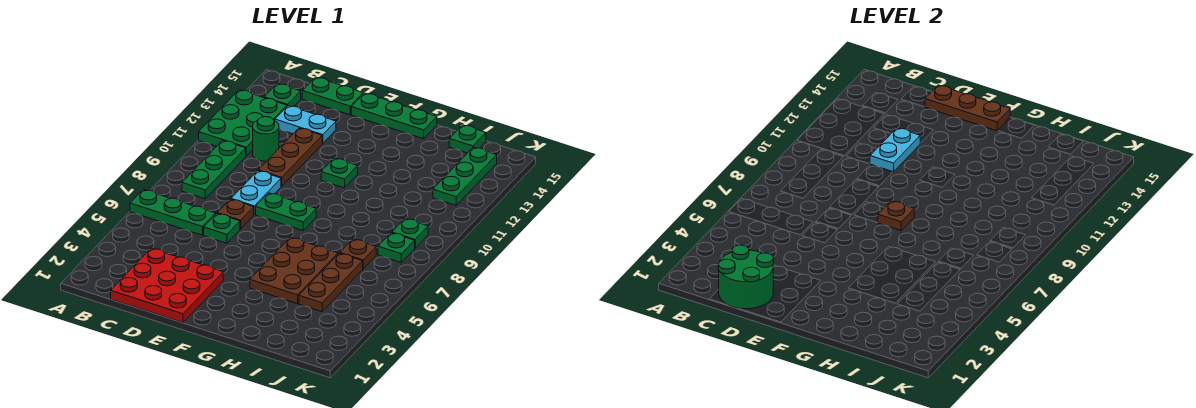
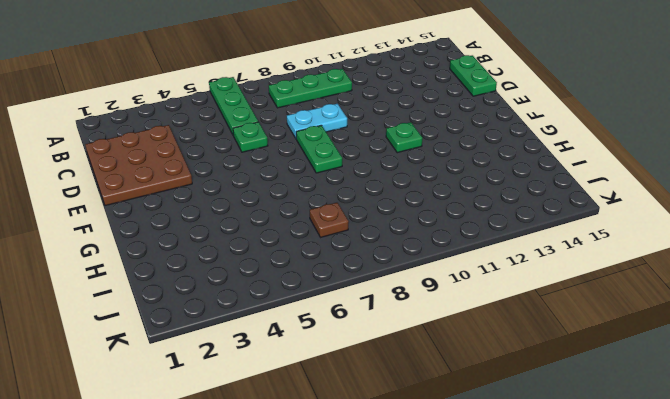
brown plate C1:E3 level 1 -> red plate C1:E3 level 1
none -> green plate A11:B13 level 1
none -> green plate B14 level 1
none -> green round brick C11 level 1

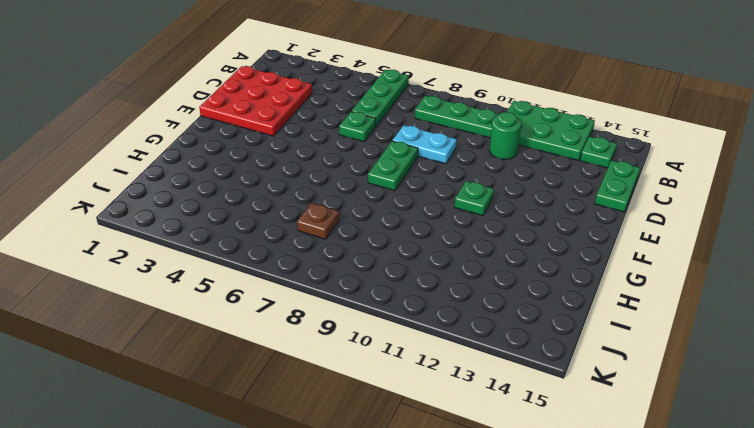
none -> cyan plate C13:D13 level 1
none -> brown plate D7 level 1
none -> brown plate D10:D12 level 1

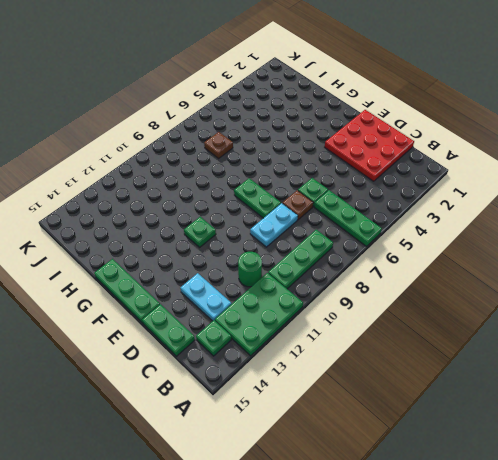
none -> brown plate D10:D12 level 1
none -> brown plate G4:H6 level 1
none -> brown plate I4:I6 level 1

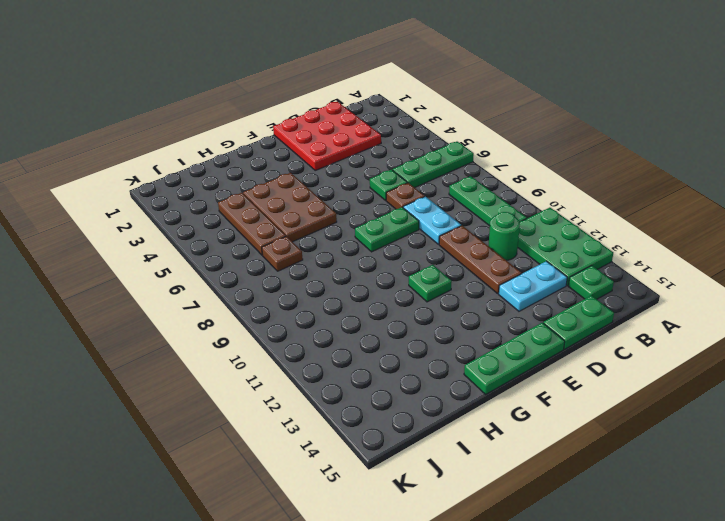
none -> green plate I15 level 1
none -> green plate J8 level 1
none -> green plate J9 level 1

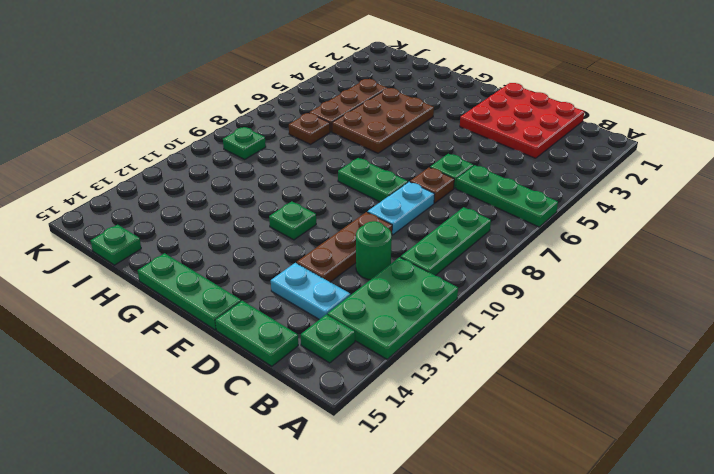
none -> green plate J8 level 1
none -> green plate J12:J14 level 1
none -> green round brick C1:D2 level 2

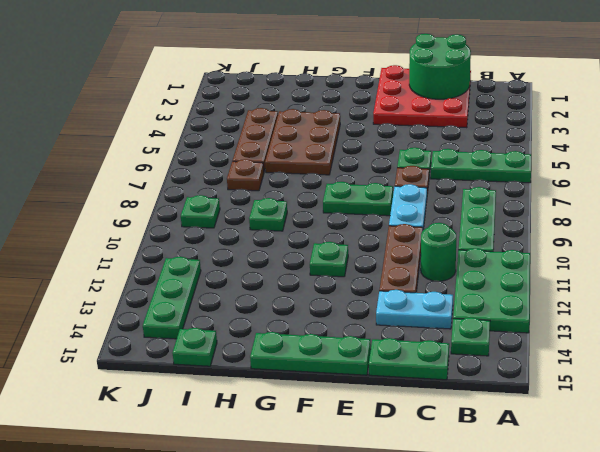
green plate H9 level 1 -> green plate J8 level 1
none -> cyan plate D11:D12 level 2
none -> brown plate D15:F15 level 2
none -> brown plate F8 level 2

